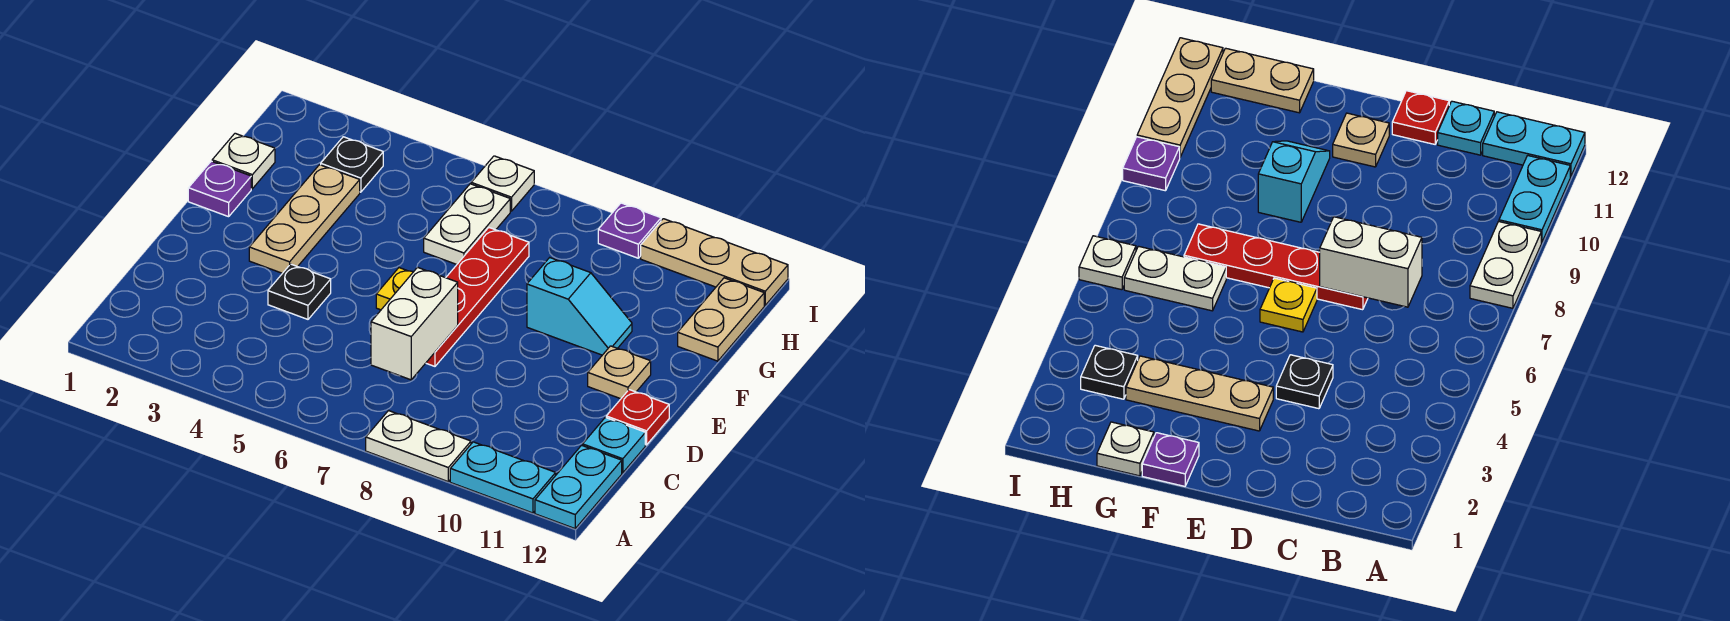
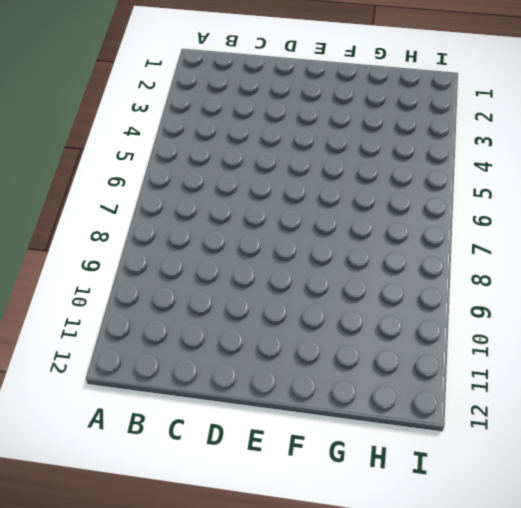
none -> white plate A8:A9 level 1
none -> cyan plate A10:A11 level 1
none -> cyan plate A12:B12 level 1

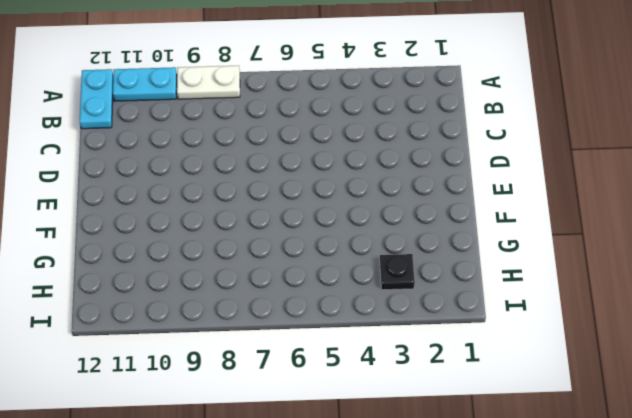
none -> cyan plate C12 level 1
none -> black plate D4 level 1
none -> red plate D7:G7 level 1

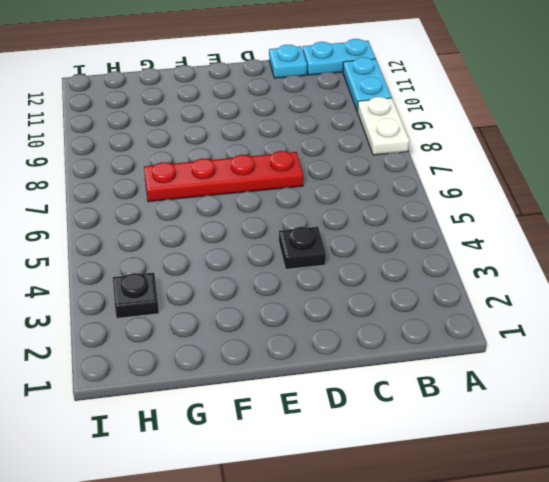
none -> red plate D12 level 1
none -> tan plate E3:G3 level 1
none -> yellow plate E6 level 1

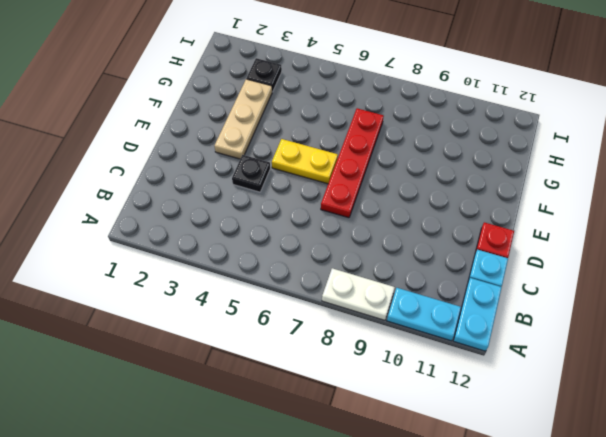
yellow plate E5:E6 level 1 -> yellow plate E6 level 1
none -> tan plate E11 level 1
none -> purple plate F1 level 1
none -> cyan slope F9:F10 level 1 top 9

